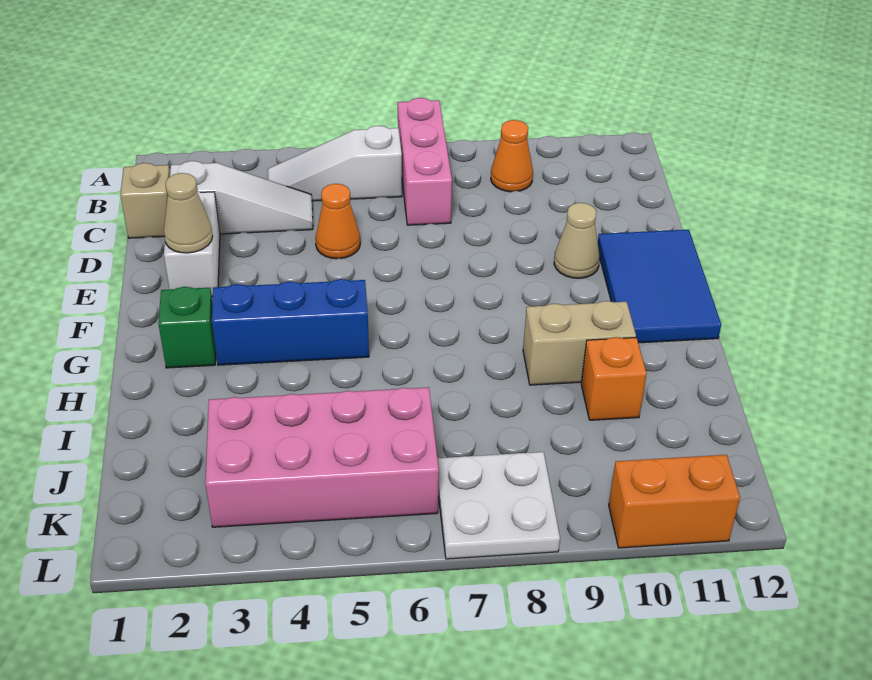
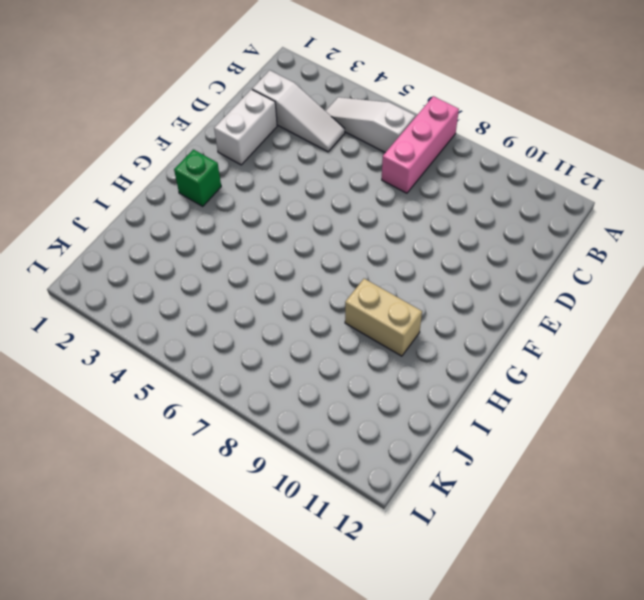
none -> orange cone B9 level 1
none -> tan brick C1 level 1
none -> orange cone D5 level 1

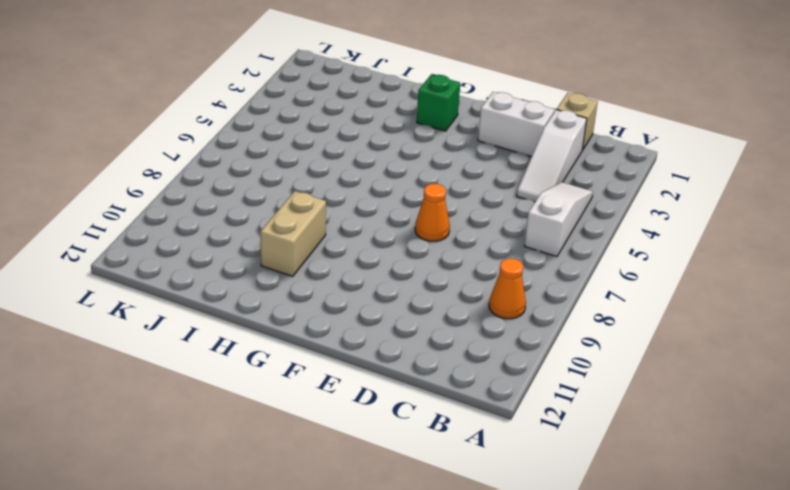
orange cone E7 level 1 -> orange cone D5 level 1
none -> pink brick A7:C7 level 1
none -> tan cone E10 level 1
none -> blue tile E11:G12 level 1

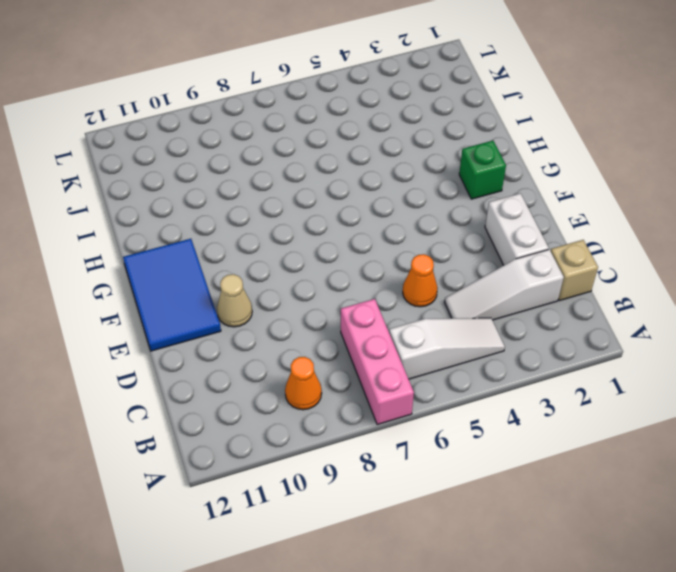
none -> blue brick G3:G5 level 1
none -> tan brick H9:H10 level 1
none -> orange brick I10 level 1

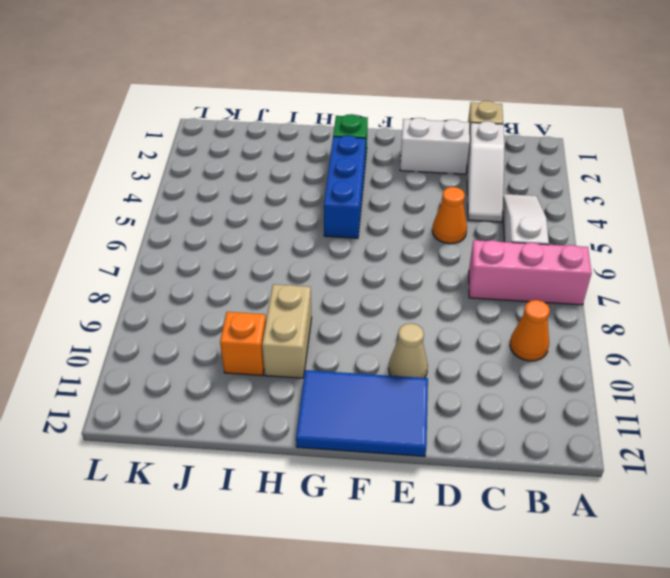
none -> pink brick J3:K6 level 1
none -> white plate K7:L8 level 1
none -> orange brick L10:L11 level 1

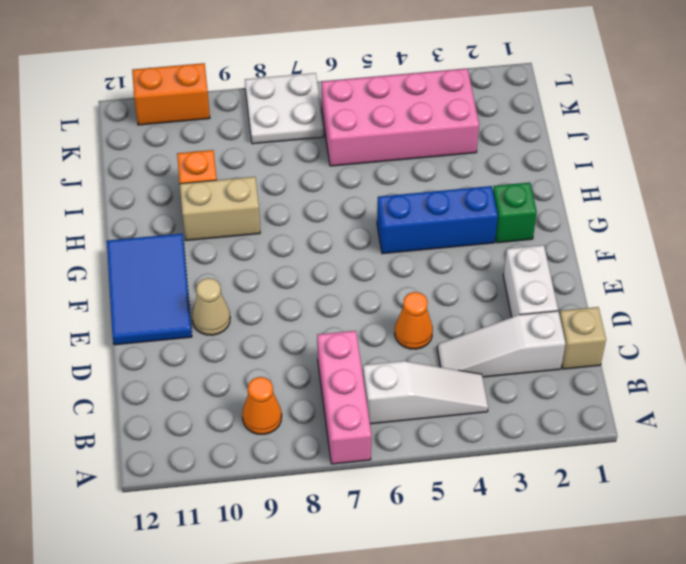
none -> tan cone E2 level 2

